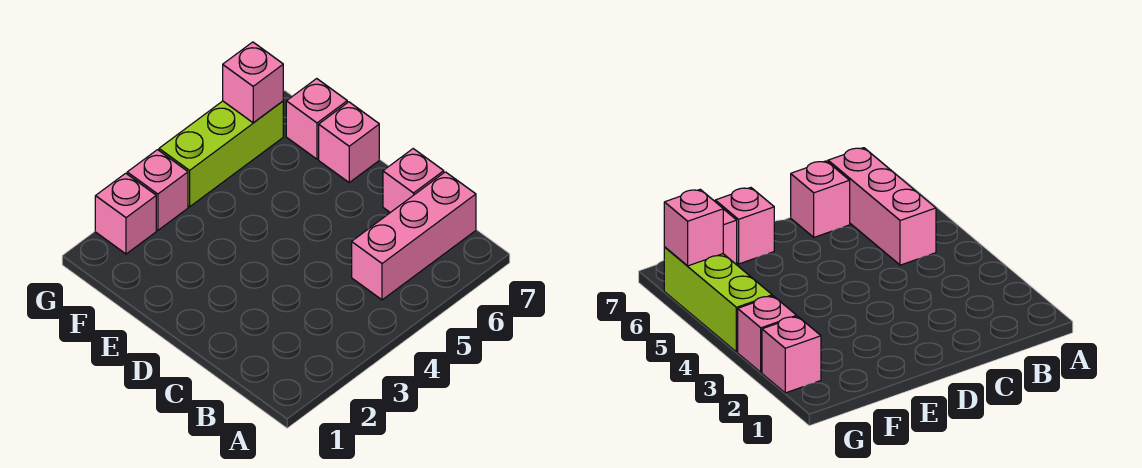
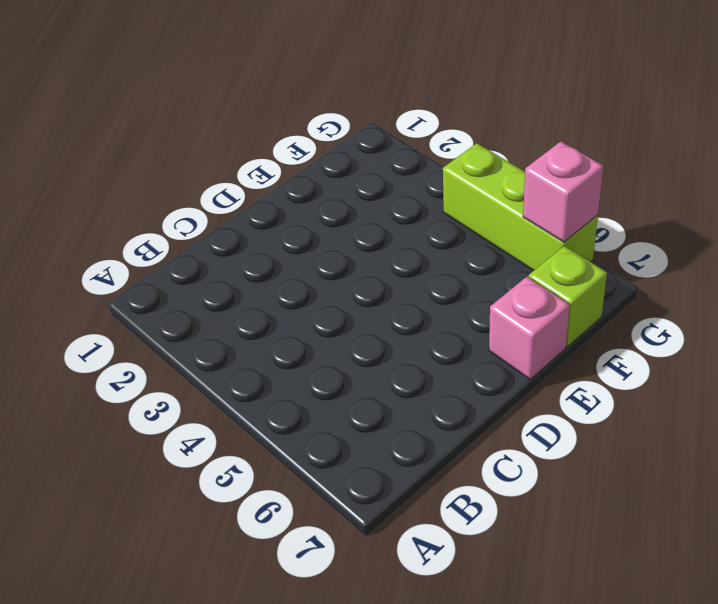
lime brick F7 level 1 -> pink brick F7 level 1
none -> pink brick B5:B7 level 1
none -> pink brick C7 level 1

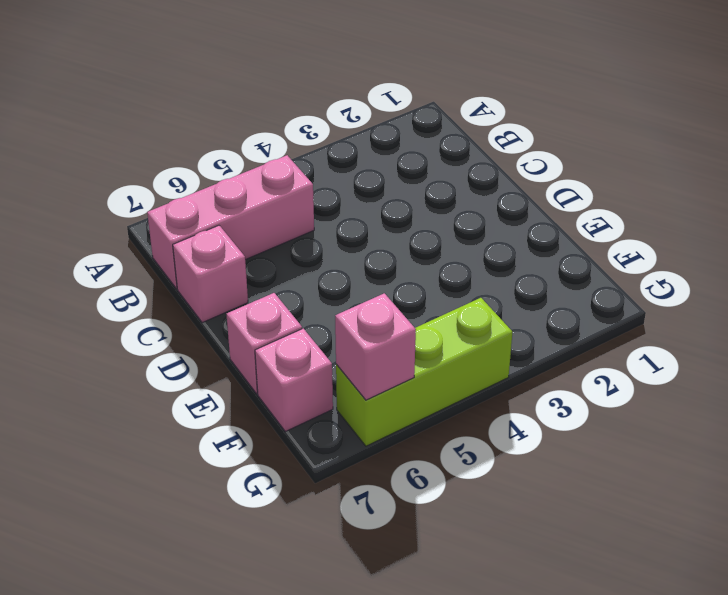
none -> pink brick G2 level 1
none -> pink brick G3 level 1

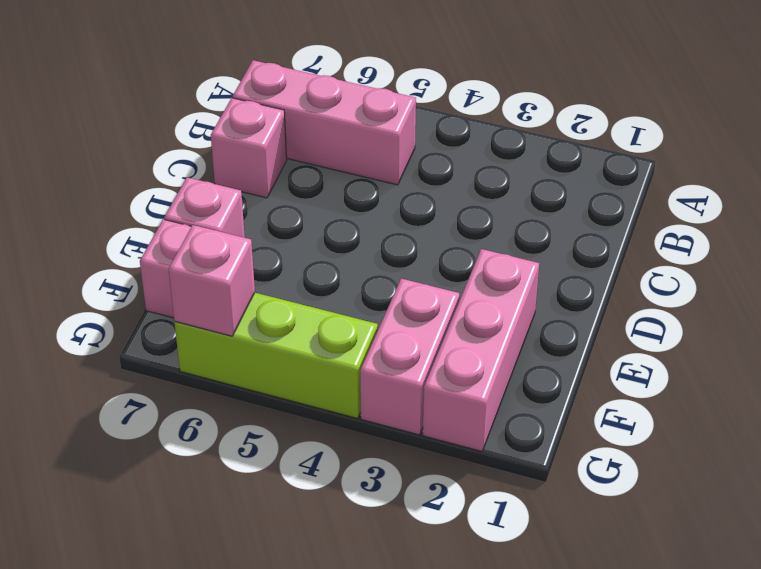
pink brick E2:G2 level 1 -> pink brick G2 level 1
pink brick F3:G3 level 1 -> pink brick G3 level 1

